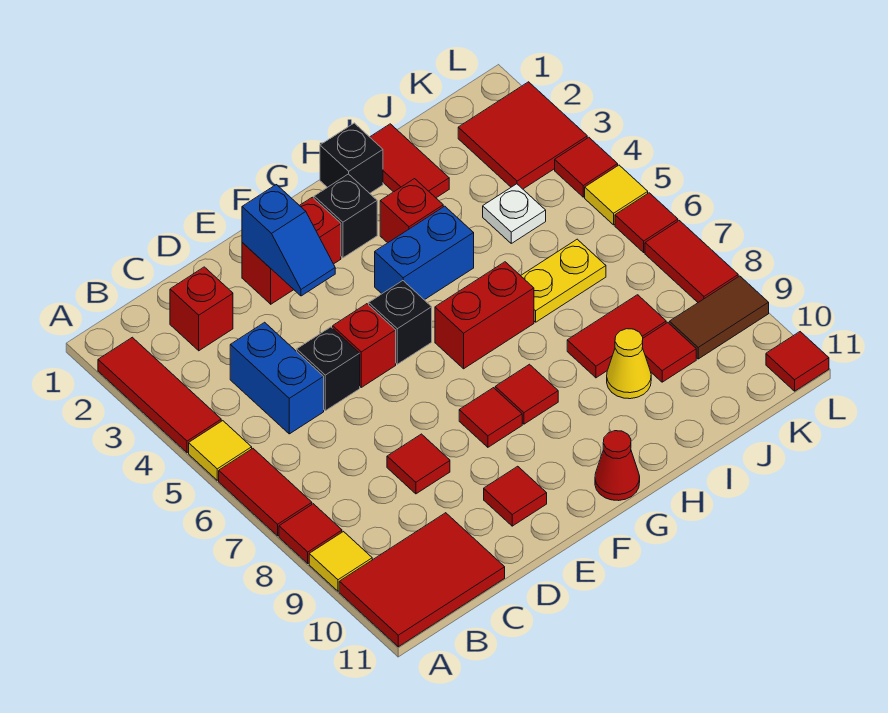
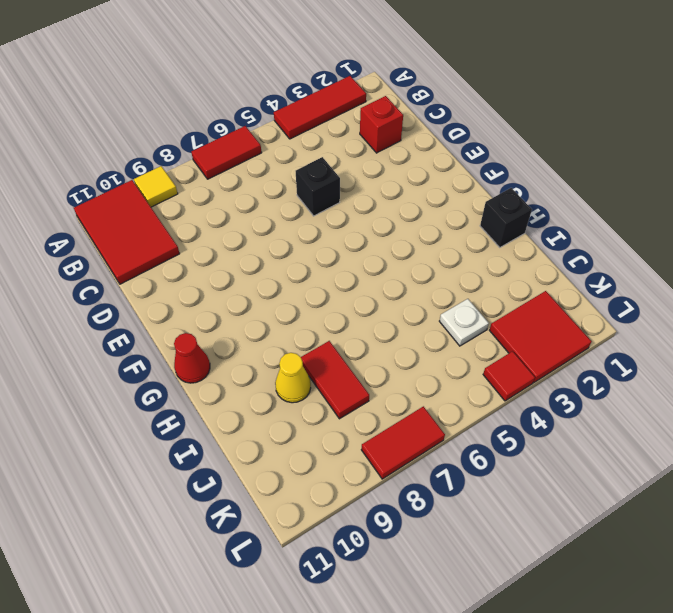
none -> yellow tile A5 level 1
none -> red tile A8 level 1
none -> blue brick C4:C5 level 1
none -> red tile D8 level 1

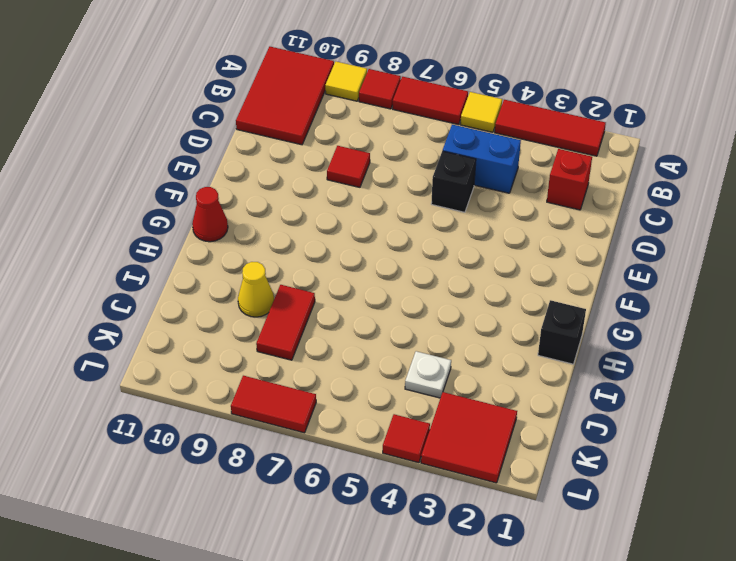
none -> red brick E2:F2 level 1
none -> red brick E5 level 1
none -> red tile E10 level 1
none -> black brick F5 level 1

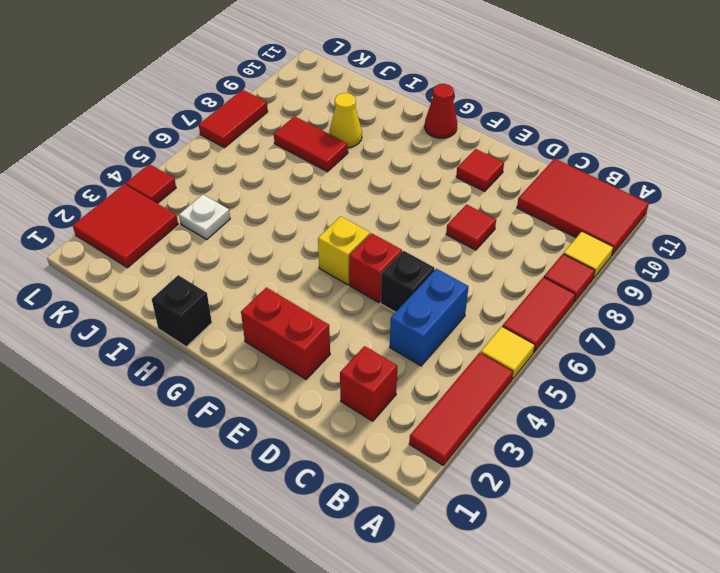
yellow brick F5 level 1 -> black brick F5 level 1
none -> red tile F8 level 1
none -> black brick G2 level 1
none -> blue brick G4:H4 level 1
none -> red brick G6:H6 level 1

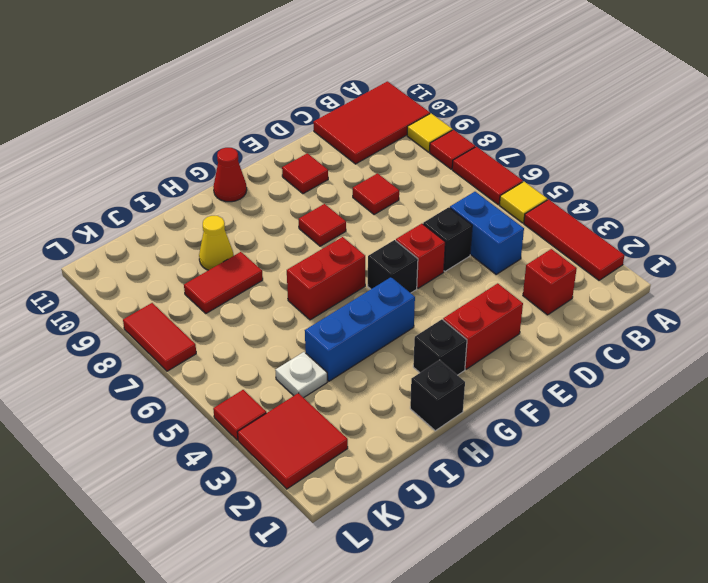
blue brick G4:I4 level 1 -> blue brick G4:H4 level 1
none -> red tile G8 level 1
none -> red brick H3 level 1
none -> red tile I1:I2 level 1
none -> yellow plate I6:J6 level 1

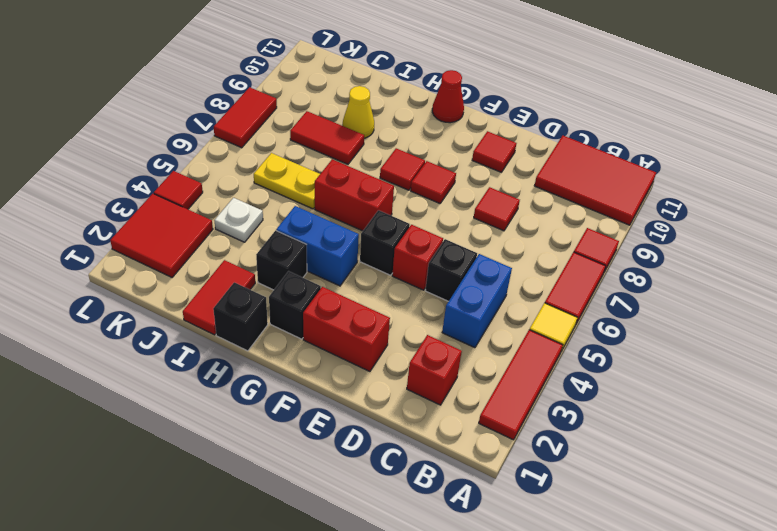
black brick H3 level 1 -> red brick H3 level 1
none -> yellow tile A9 level 1
none -> red tile J9 level 1
none -> brown tile K9:L9 level 1
none -> yellow tile L5 level 1

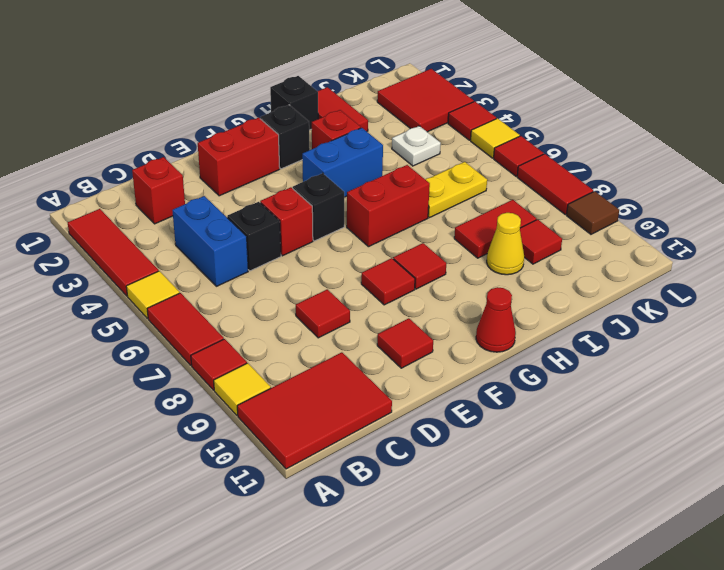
brown tile L9 level 1 -> brown tile K9:L9 level 1
none -> red tile L11 level 1
none -> blue slope E2:E3 level 2 top 2

